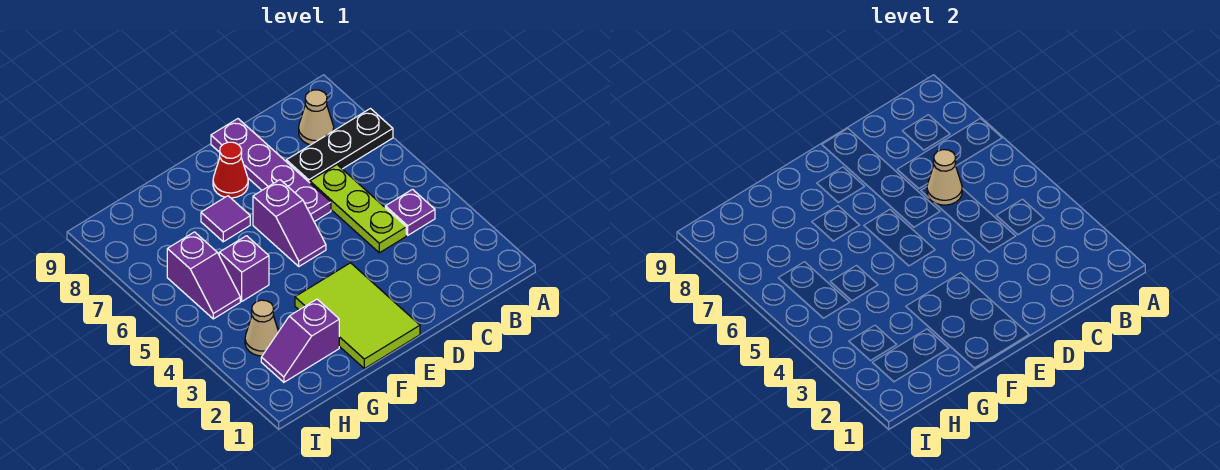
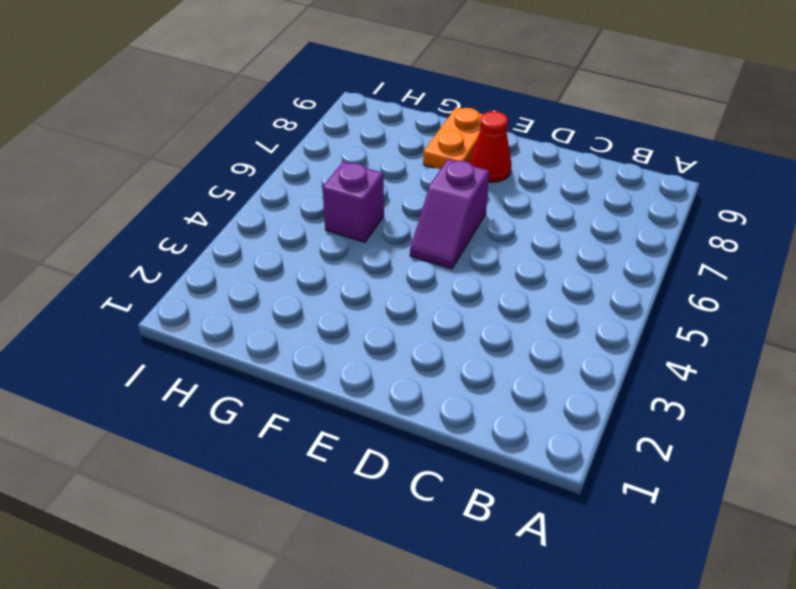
orange plate F8:F9 level 1 -> none
none -> black plate A7:C7 level 1
none -> purple plate B4 level 1
none -> tan cone B8 level 1

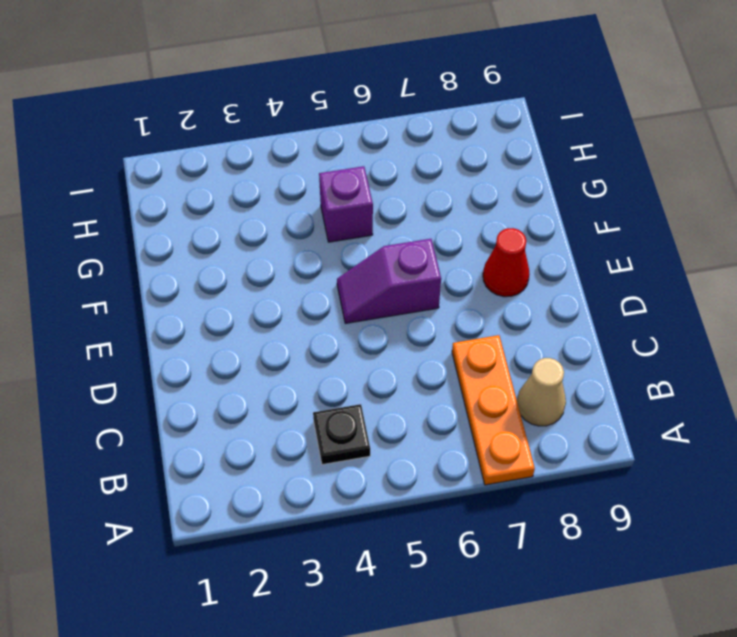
orange plate A7:C7 level 1 -> black plate A7:C7 level 1
black plate B4 level 1 -> purple plate B4 level 1
none -> lime plate C4:C6 level 1
none -> purple plate D6:D9 level 1
none -> lime tile E1:F3 level 1

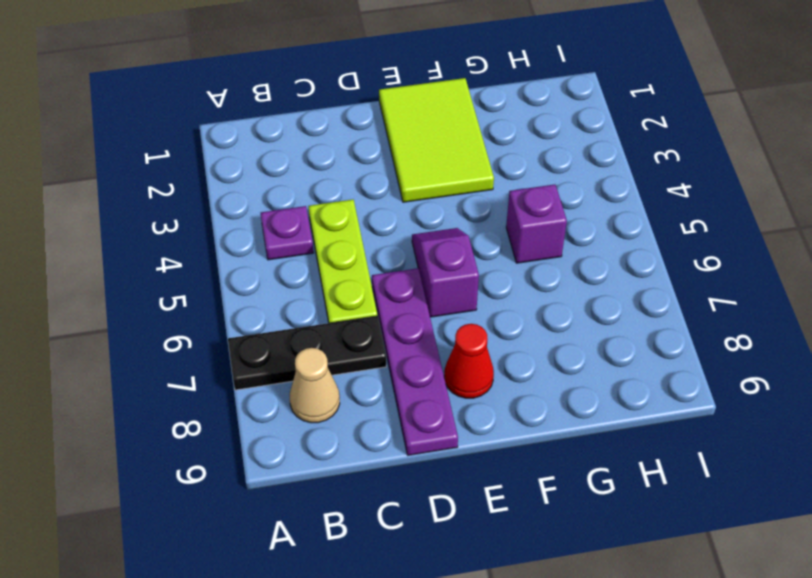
none -> purple tile F7 level 1
none -> purple slope G2:H2 level 1 top G
none -> tan cone H3 level 1

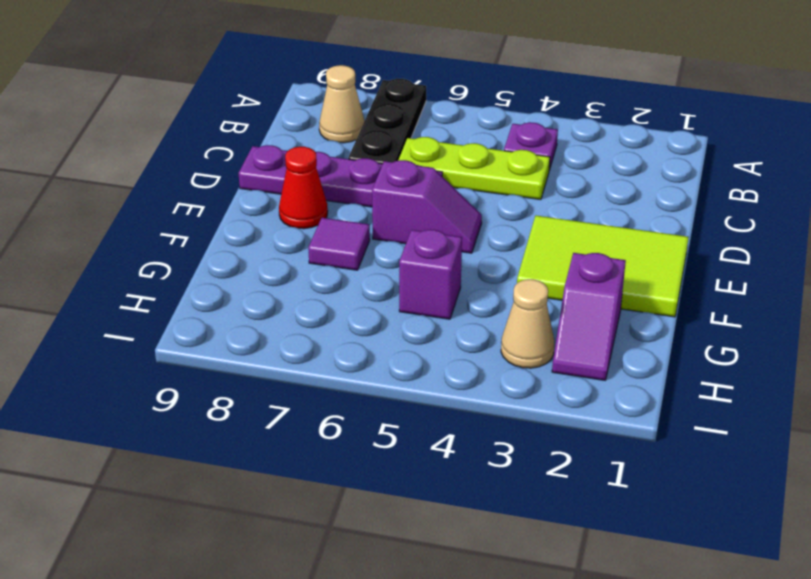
none -> purple slope H5:H6 level 1 top 6
none -> tan cone C6 level 2

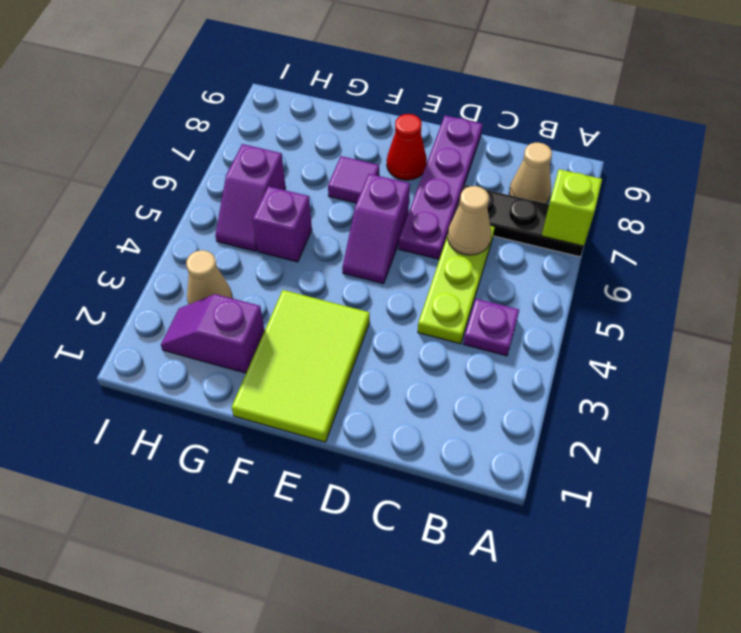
lime brick A7 level 2 -> none

